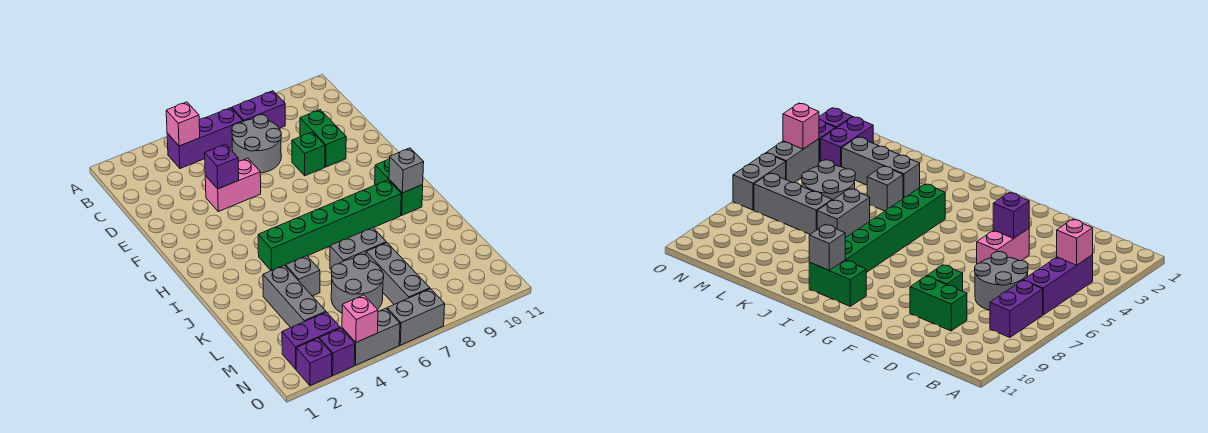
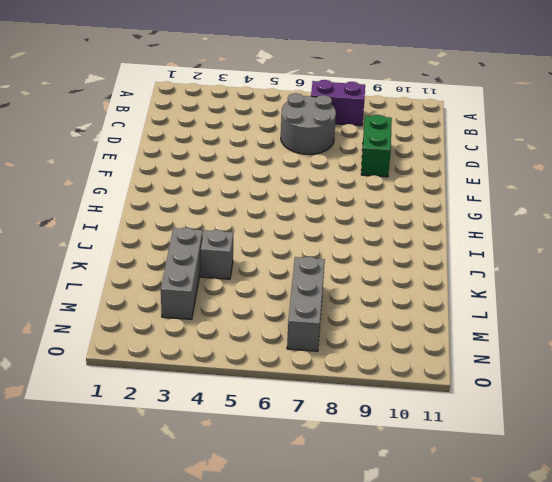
none -> purple brick B4:B6 level 1
none -> pink brick E4:E5 level 1
none -> green brick E8 level 1

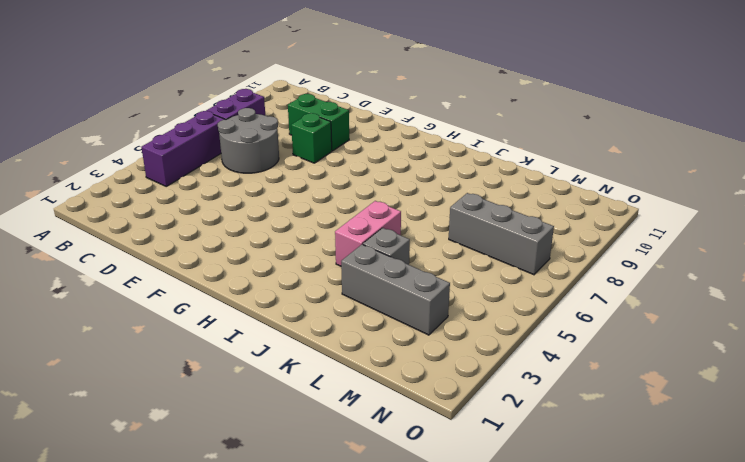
pink brick J4:J5 level 1 -> pink brick E4:E5 level 1
none -> green brick H10:I10 level 1
none -> green brick I4:I9 level 1
none -> grey brick K6:K7 level 1

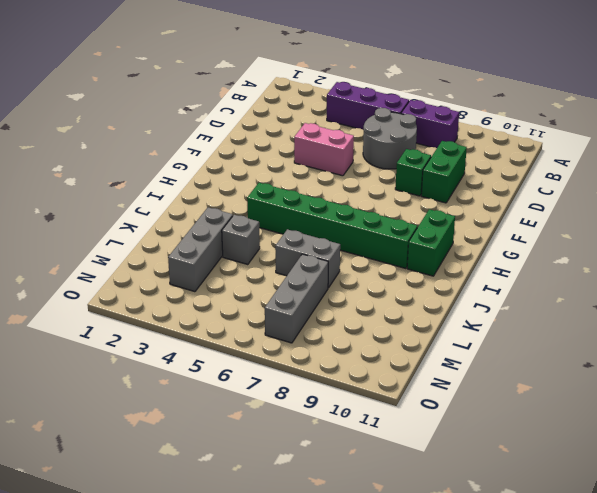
none -> grey round brick L5:M6 level 1
none -> purple brick N2:N3 level 1
none -> purple brick O2 level 1

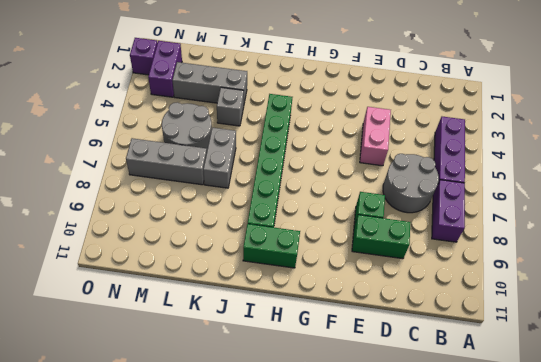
none -> purple brick O3 level 1
none -> grey brick O4:O5 level 1
none -> grey brick O6:O7 level 1

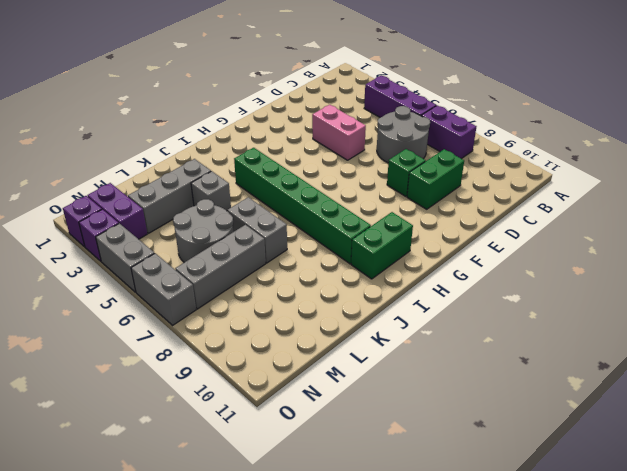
none -> pink brick B4 level 2
none -> purple brick E4 level 2
none -> grey brick I10 level 2

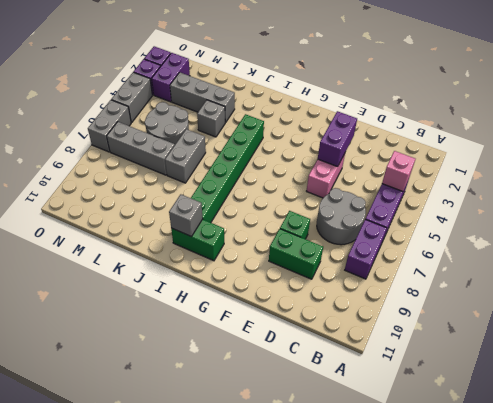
purple brick E3:E4 level 2 -> purple brick E4 level 2
none -> pink brick O4 level 2

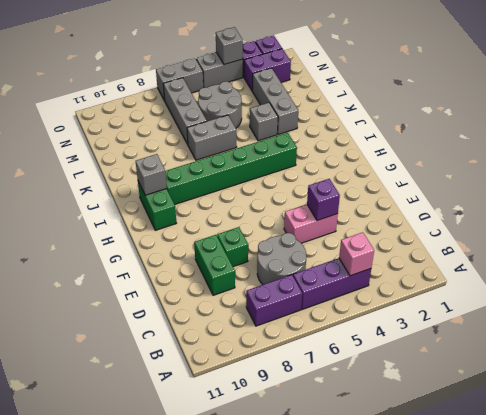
grey brick O4 level 2 -> pink brick O4 level 2

